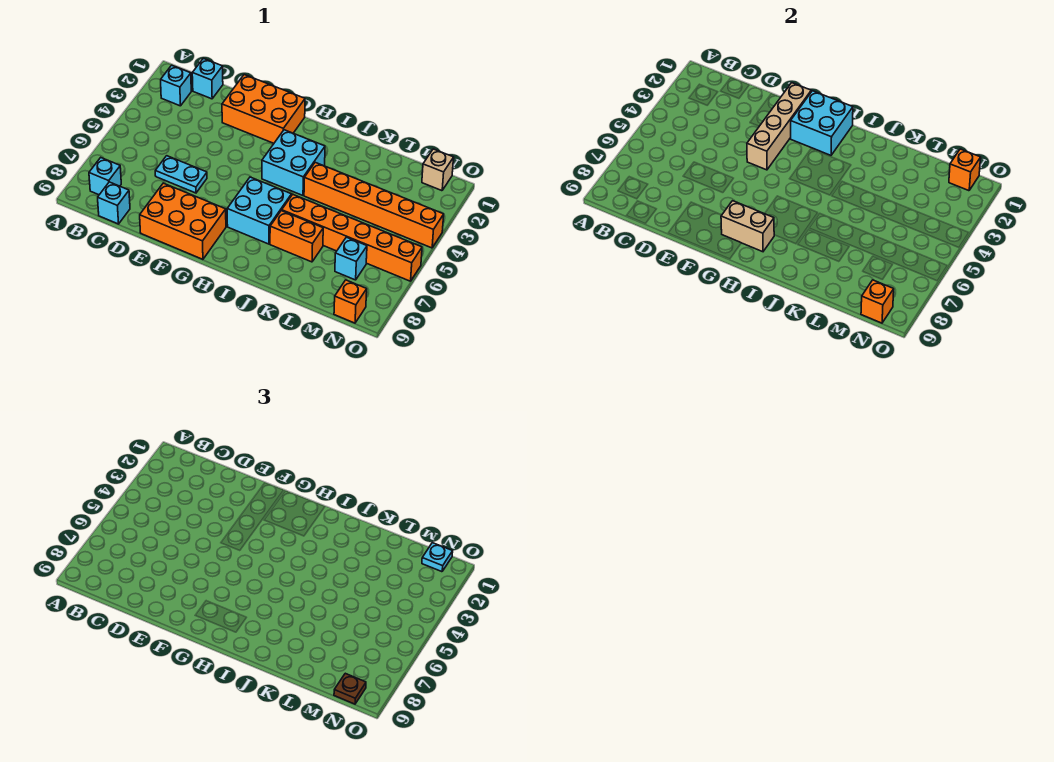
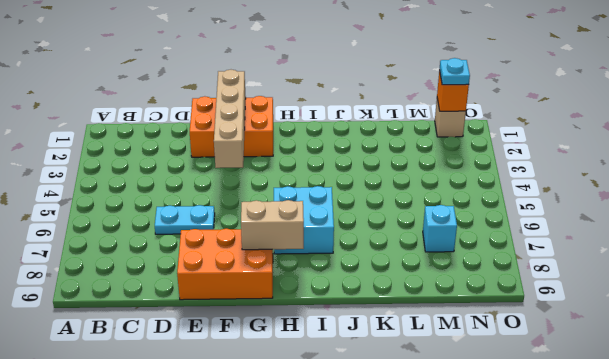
none -> cyan brick B2 level 1
none -> cyan brick B8 level 1
none -> cyan brick C1 level 1

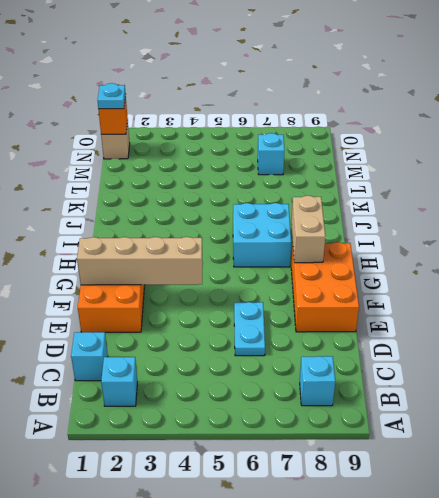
none -> cyan brick C9 level 1
none -> cyan brick H3:I4 level 1
none -> orange brick J4:O4 level 1

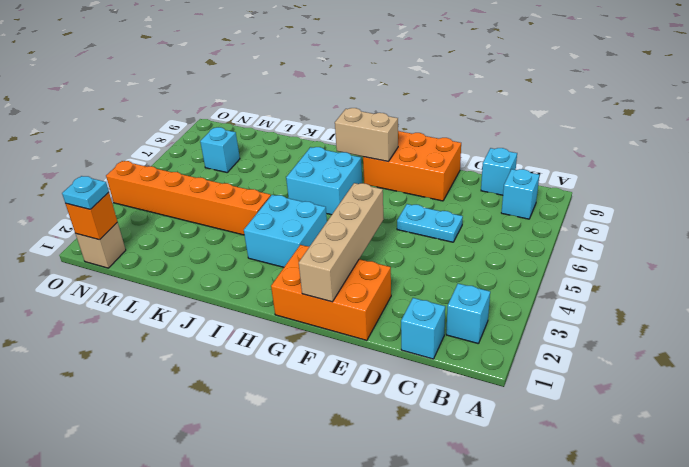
none -> orange brick J6:O6 level 1
none -> orange brick J7:K7 level 1
none -> orange brick N9 level 1

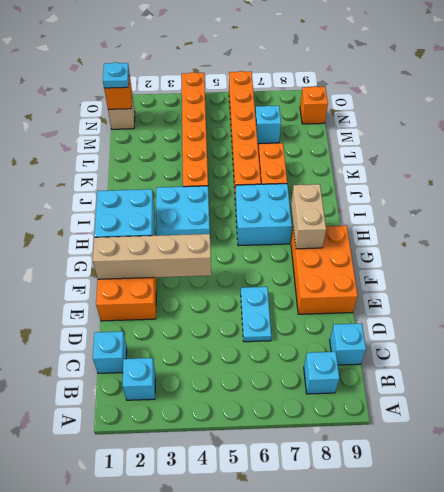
none -> orange brick N9 level 2
none -> brown plate N9 level 3

